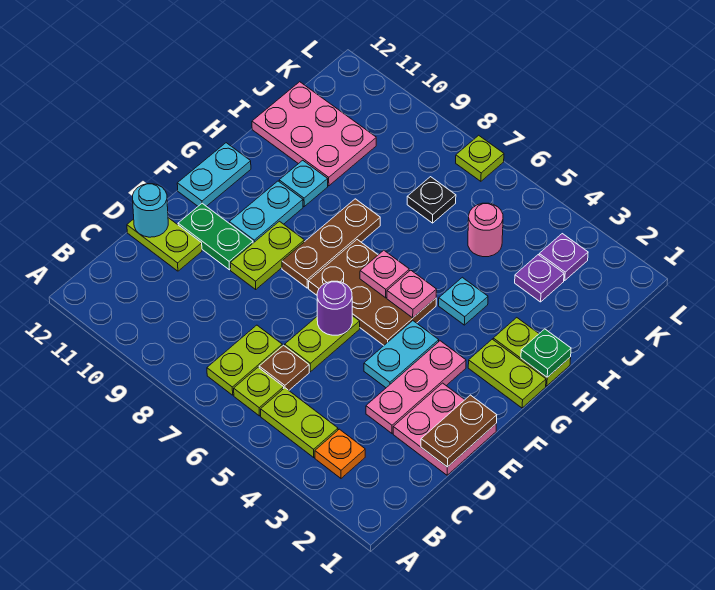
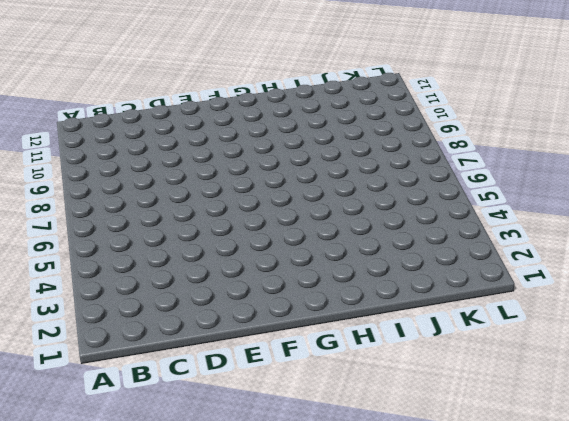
none -> orange plate B3 level 1
none -> lime plate B4:B5 level 1
none -> lime plate B6 level 1
none -> lime plate B7:C7 level 1

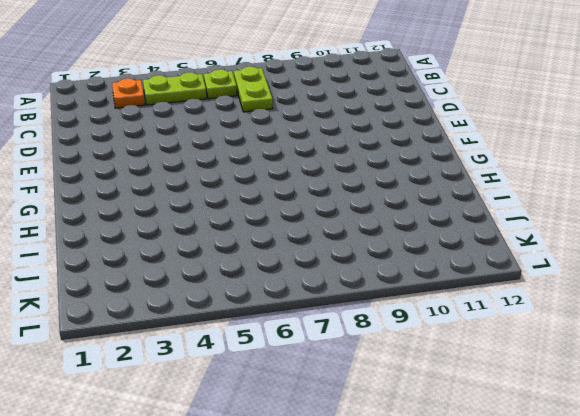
none -> brown plate C6 level 1
none -> pink plate D1:E2 level 1
none -> pink plate D3:F3 level 1
none -> lime plate D6:E6 level 1

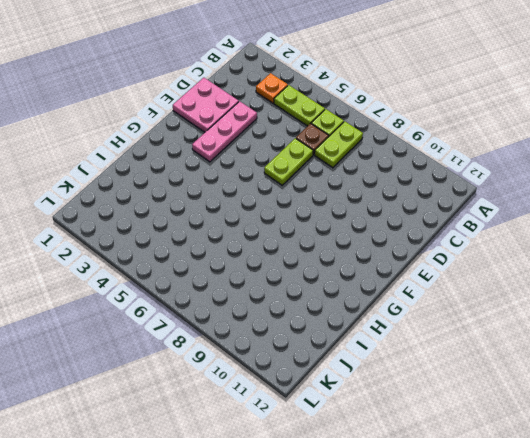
none -> lime plate D11:D12 level 1
none -> cyan plate E4:F4 level 1
none -> lime plate E9:F9 level 1
none -> green plate E10:E11 level 1

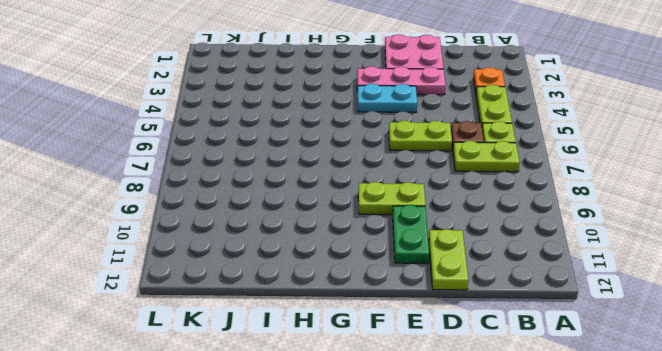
none -> brown plate F5:G7 level 1
none -> brown plate F8:H8 level 1
none -> cyan plate F10:G10 level 1
none -> cyan plate F12:G12 level 1

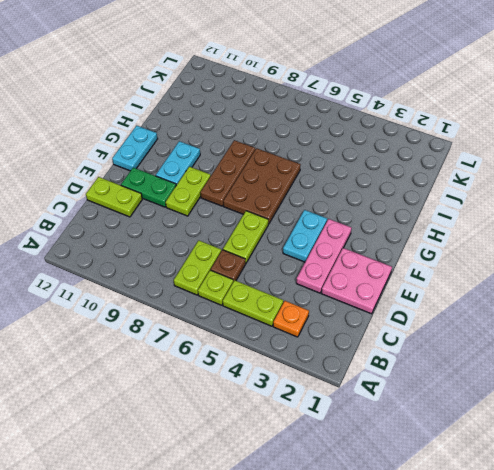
brown plate F6:H7 level 1 -> brown plate F5:G7 level 1
none -> lime plate G1:G2 level 1
none -> lime plate H1:H2 level 1
none -> cyan plate H4 level 1
none -> cyan plate H10 level 1

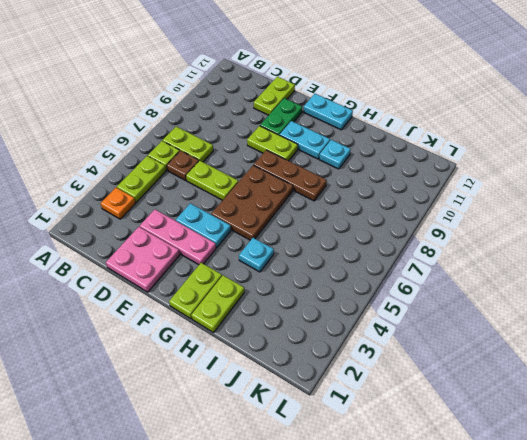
none -> pink plate I10:J12 level 1
none -> purple plate J3 level 1
none -> pink round brick J5 level 1
none -> black plate J7 level 1

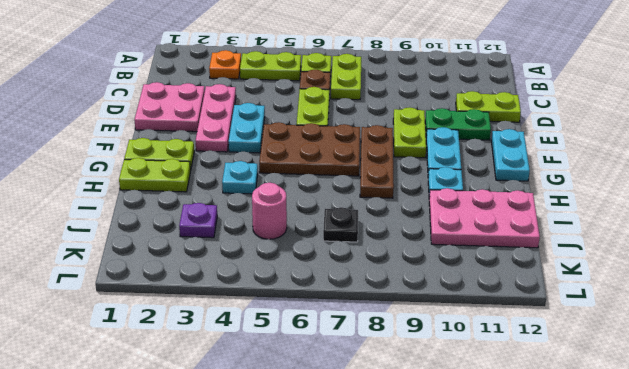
none -> purple plate K3 level 1
none -> lime plate L7 level 1
none -> brown plate D1:E1 level 2
none -> cyan round brick D12 level 2

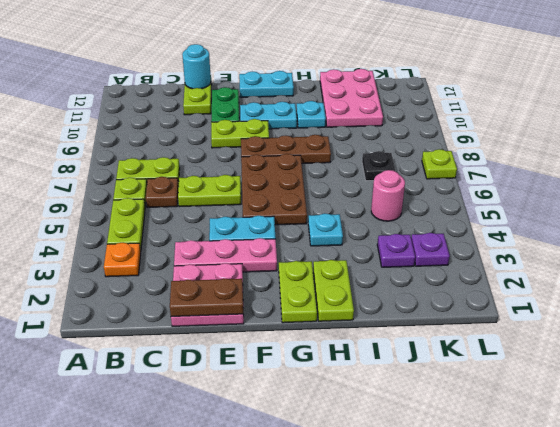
none -> purple round brick E6 level 2
none -> pink plate G5 level 2
none -> pink plate G6 level 2
none -> green plate H1 level 2

